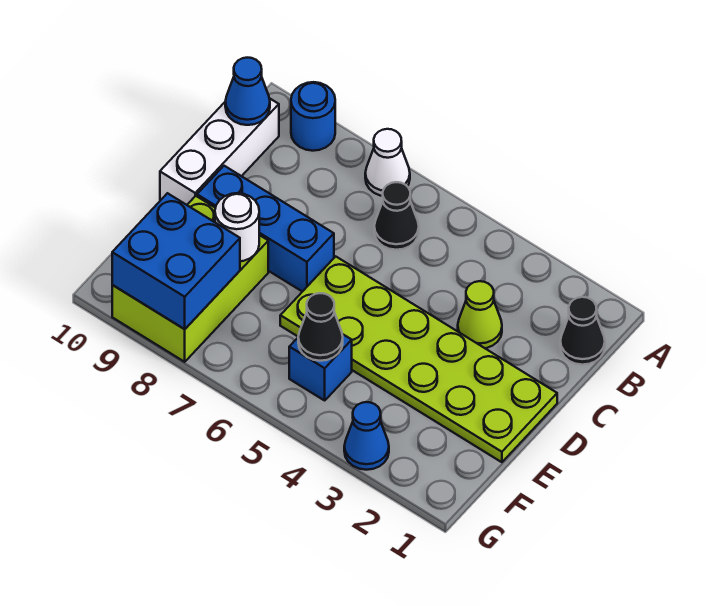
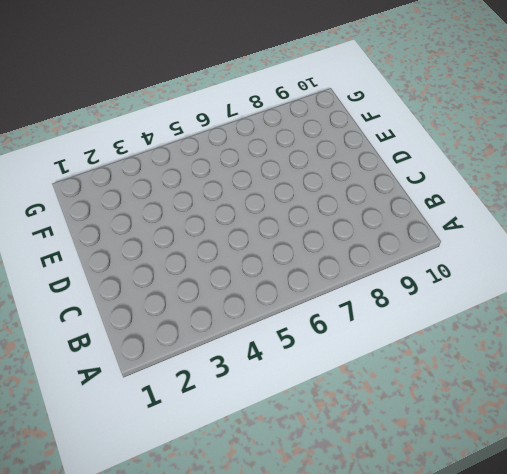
none -> white cone A7 level 1
none -> blue round brick A9 level 1
none -> black cone B1 level 1

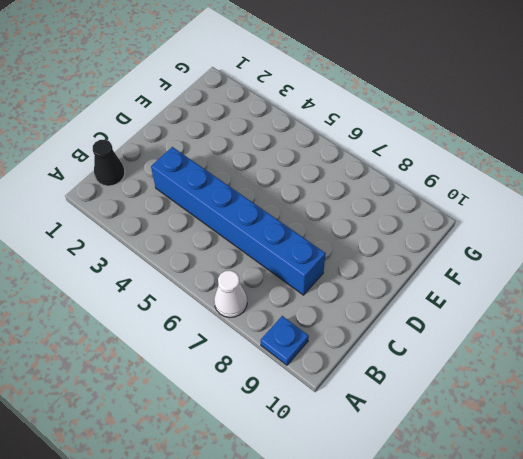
blue plate A9 level 1 -> blue round brick A9 level 1
blue brick C3:C8 level 1 -> lime cone C3 level 1
none -> black cone B6 level 1
none -> white brick B10:D10 level 1
none -> lime plate D1:E6 level 1

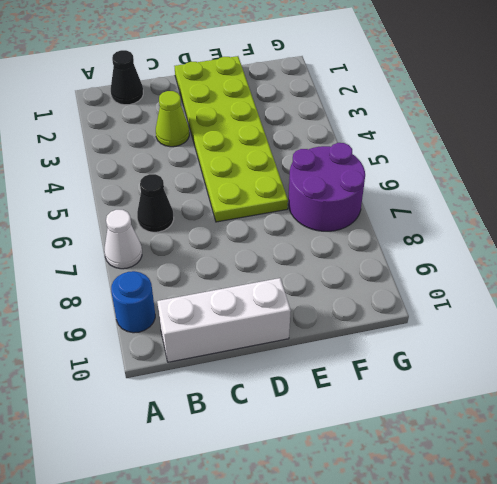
purple round brick F6:G7 level 1 -> none
none -> blue brick D7:D9 level 1
none -> lime brick E8:G9 level 1
none -> blue brick F5 level 1

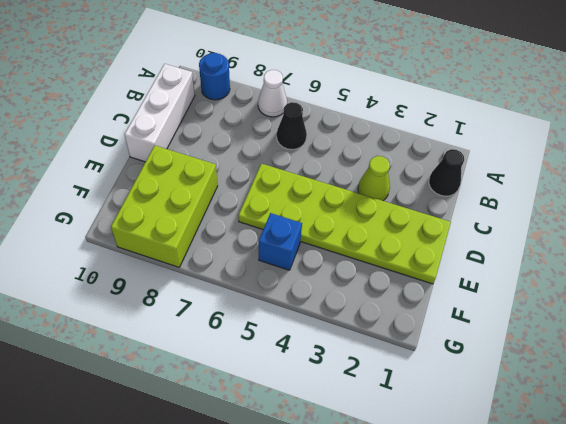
none -> blue brick D7:D9 level 1
none -> blue cone G3 level 1
none -> blue cone B10 level 2

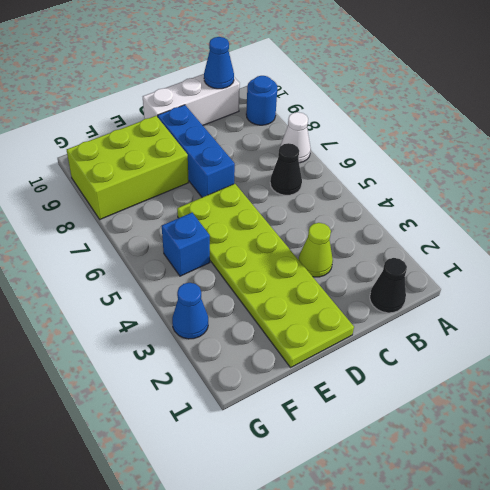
none -> white round brick E8 level 2
none -> black cone F5 level 2
none -> blue brick F8:G9 level 2

